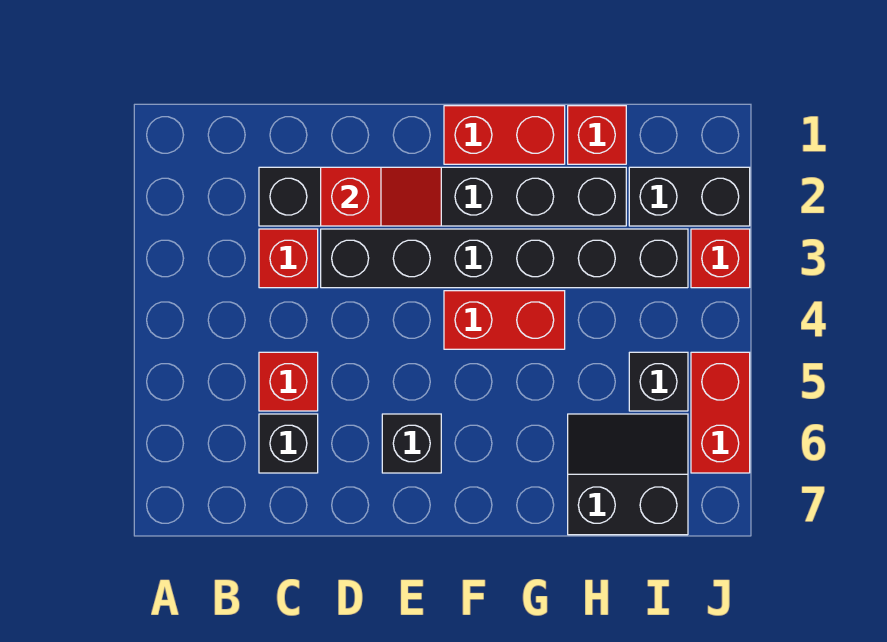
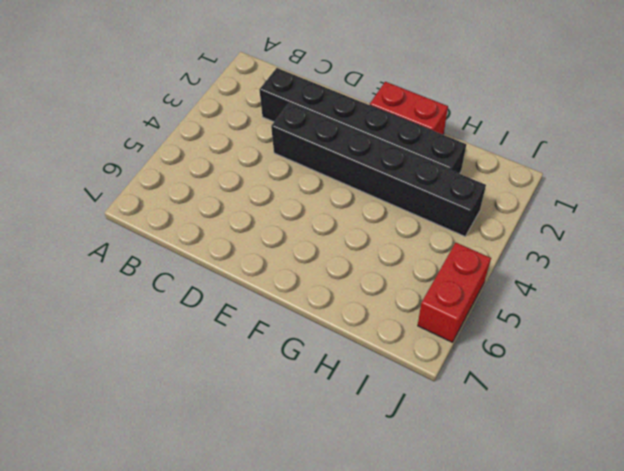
none -> red brick C3 level 1
none -> red brick C5 level 1
none -> black brick C6 level 1

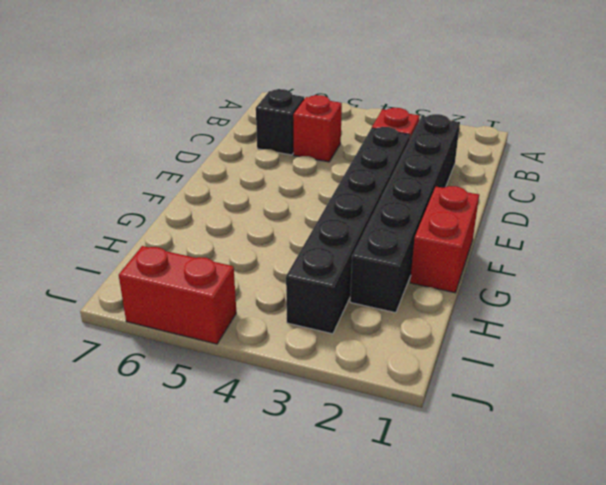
none -> black brick E6 level 1
none -> red brick F4:G4 level 1
none -> red brick H1 level 1

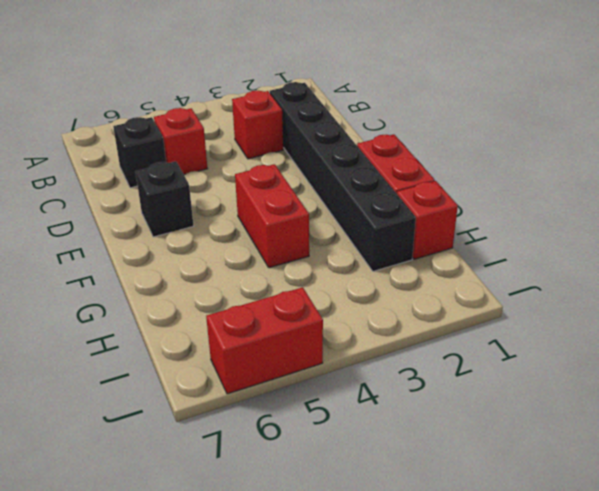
none -> black brick D3:I3 level 1
none -> black slope H6:I7 level 1 top 7
none -> black brick I2:J2 level 1

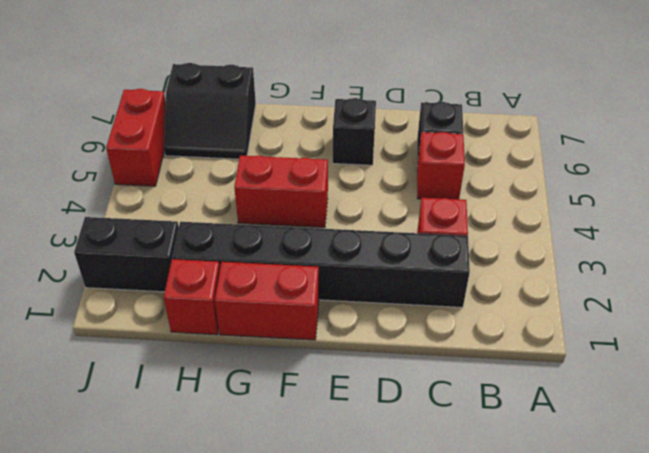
none -> black brick D3:I3 level 1
none -> black brick I5 level 1
none -> red brick J3 level 1

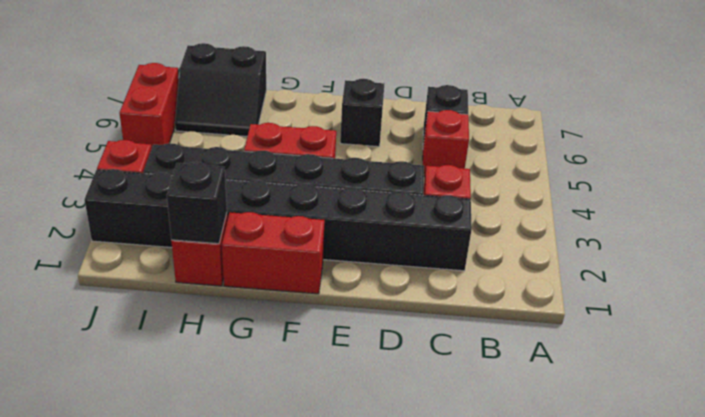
black brick H1 level 2 -> black brick I5 level 1
none -> red slope D2:E2 level 2 top D

